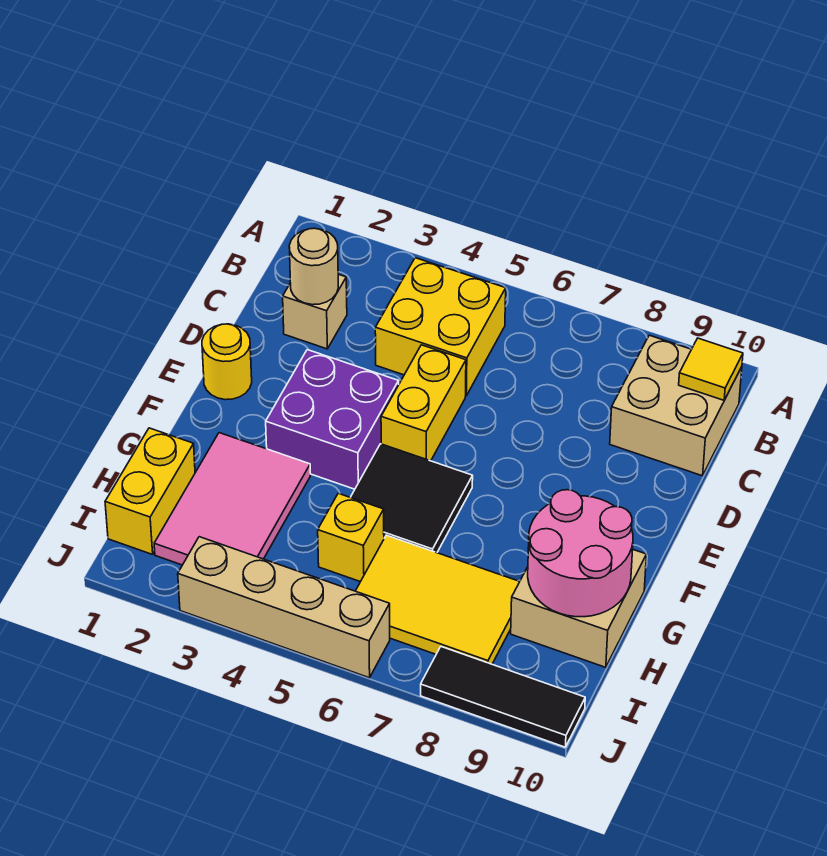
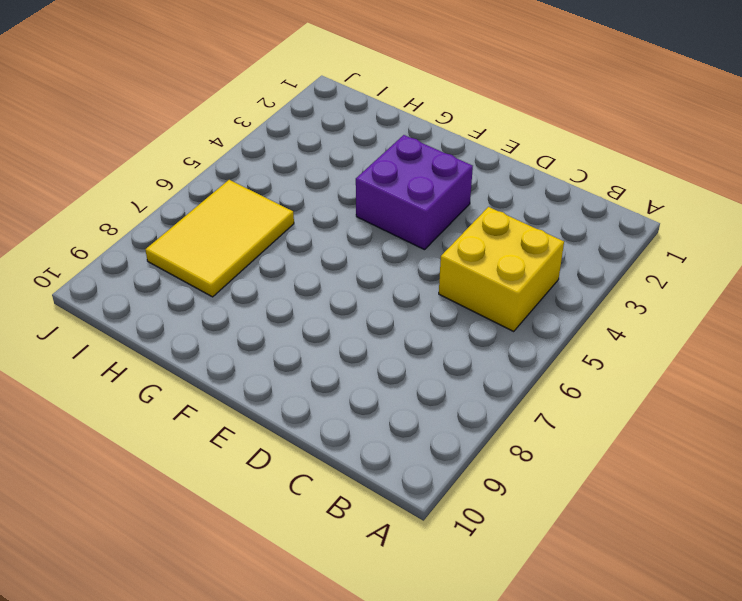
none -> tan brick B9:C10 level 1
none -> tan brick C2 level 1
none -> yellow brick D5:E5 level 1

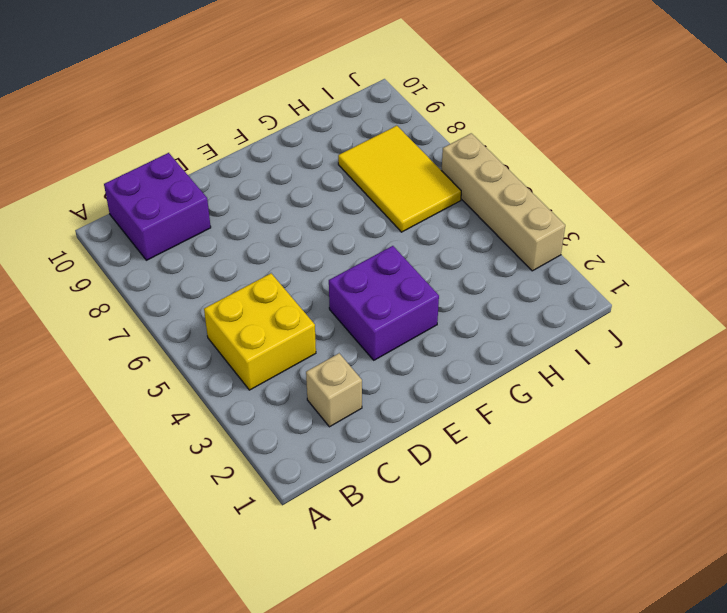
purple brick B9:C10 level 1 -> tan brick B9:C10 level 1
none -> yellow brick D5:E5 level 1
none -> yellow round brick E1 level 1
none -> black tile F5:G6 level 1

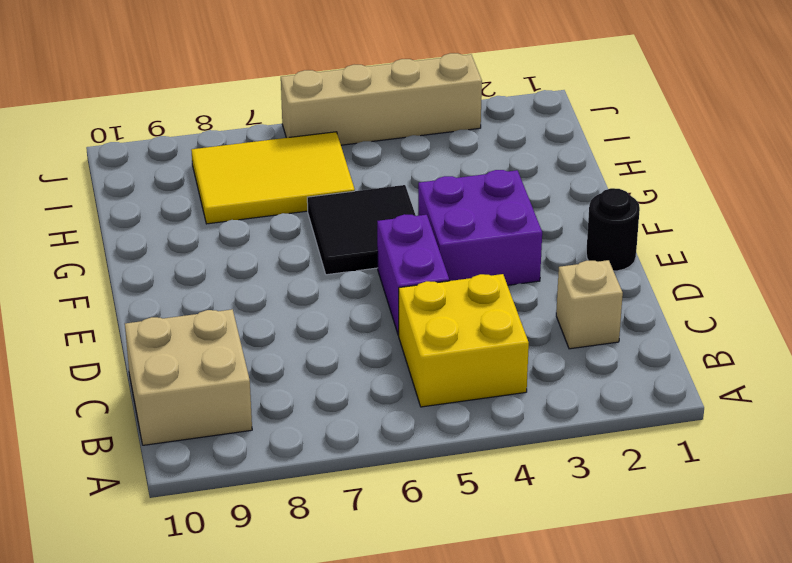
purple brick D5:E5 level 1 -> yellow brick D5:E5 level 1
black round brick E1 level 1 -> yellow round brick E1 level 1
none -> pink tile G2:I3 level 1
none -> tan brick G9:H10 level 1
none -> yellow brick H1:I1 level 1

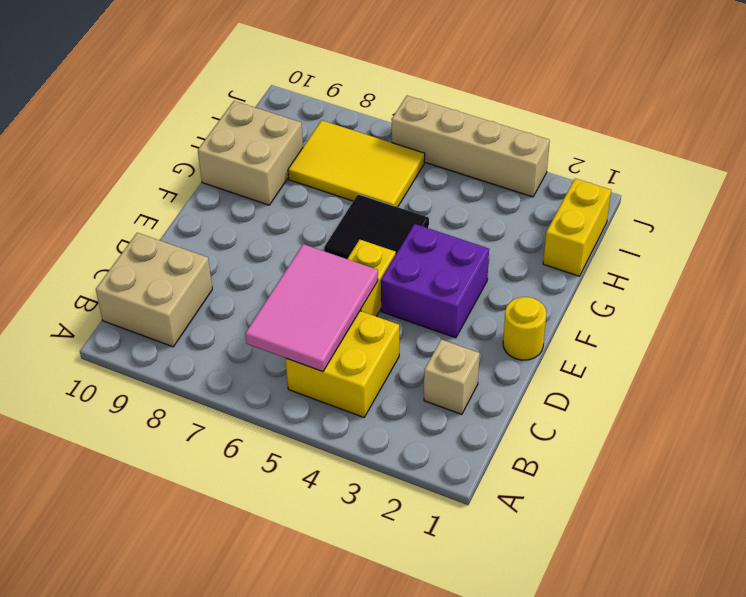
pink tile B5:D6 level 2 -> pink tile G2:I3 level 1
none -> yellow brick H5 level 1
none -> black tile J8:J10 level 1
none -> yellow tile B10 level 2

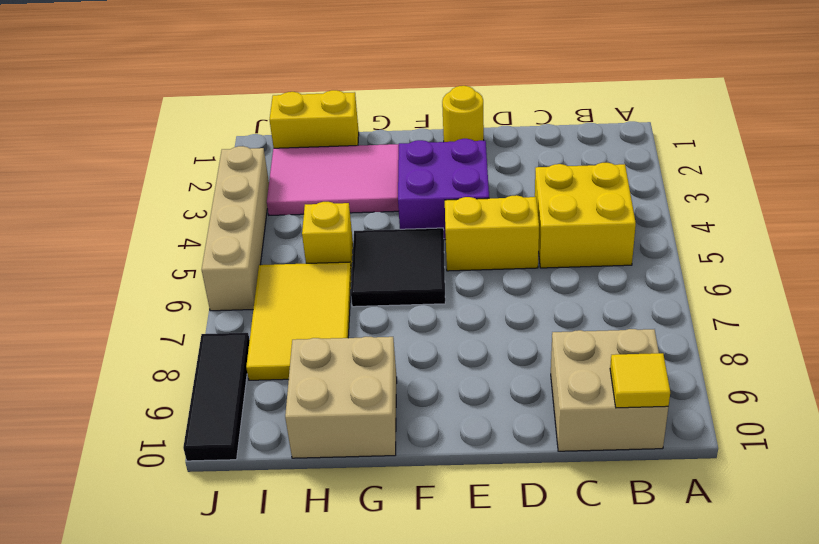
none -> tan brick C2 level 1
none -> tan round brick C2 level 2
none -> pink round brick G9:H10 level 2

